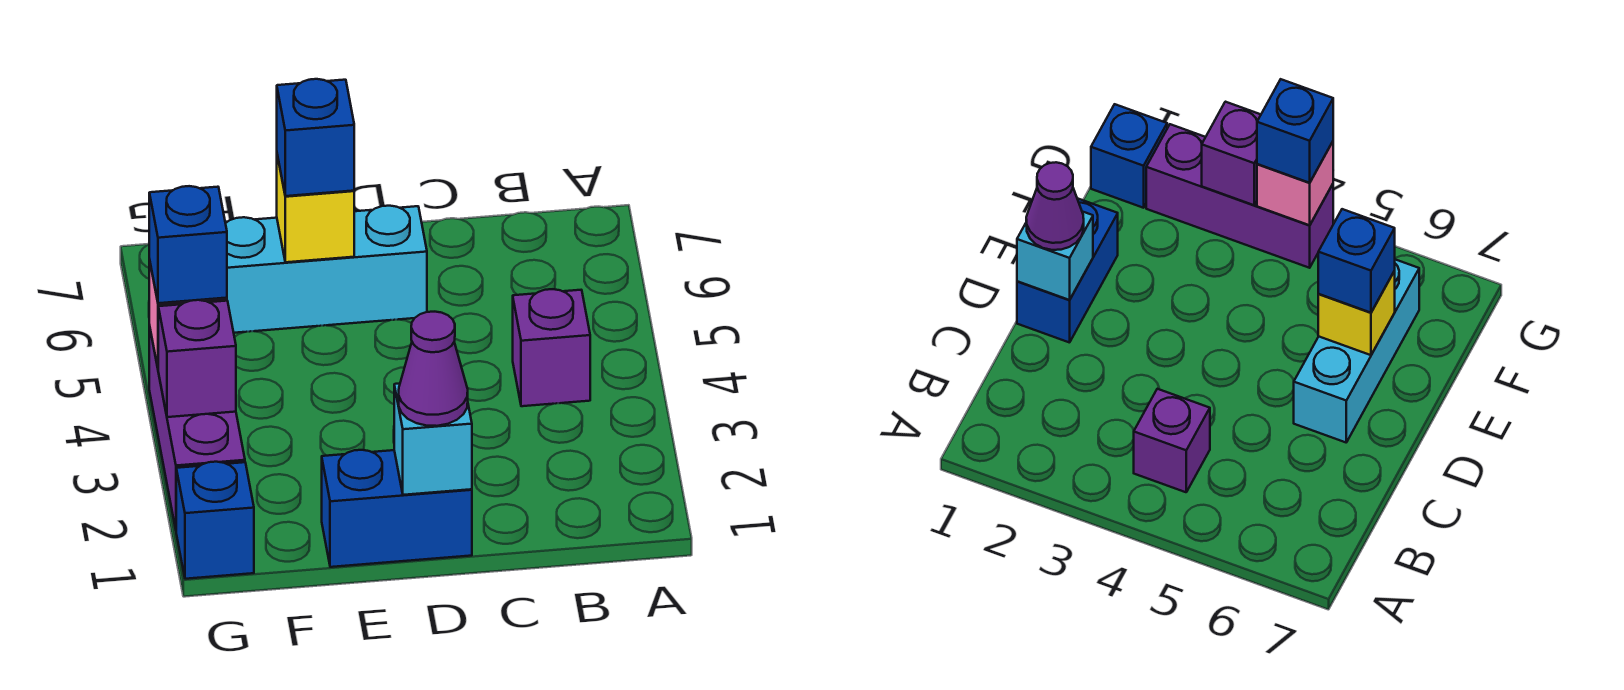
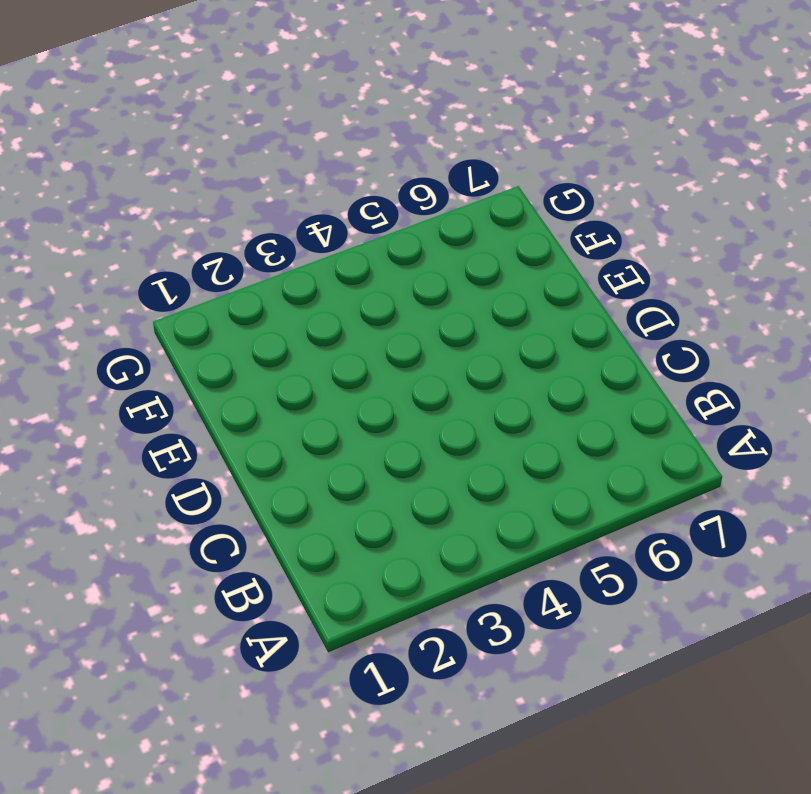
none -> purple brick B4 level 1
none -> blue brick D1:E1 level 1
none -> cyan brick D6:F6 level 1

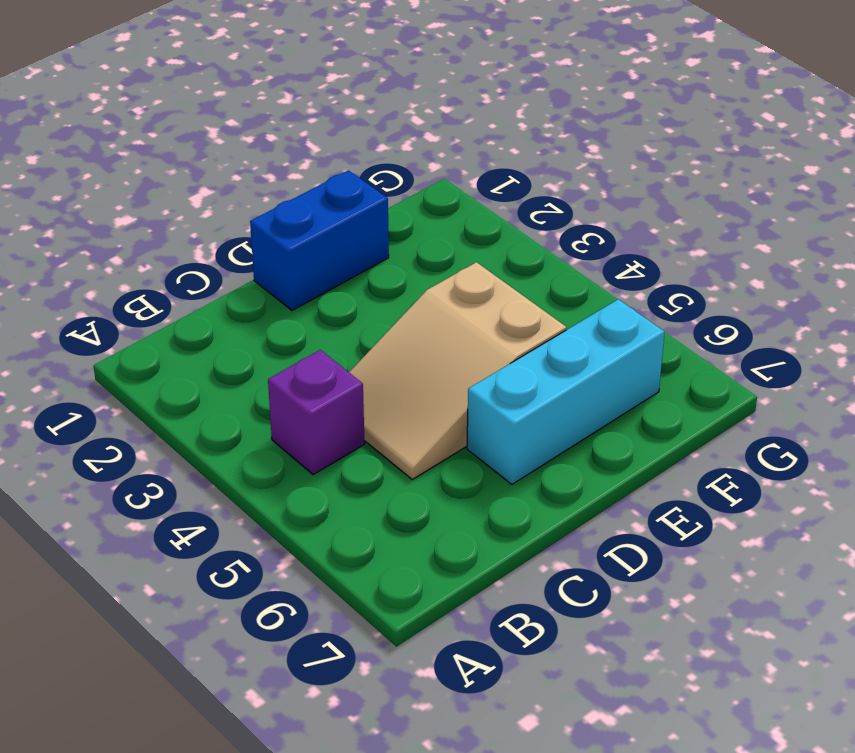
tan slope C4:E5 level 1 top E -> none
none -> blue brick G1 level 1
none -> purple brick G2:G4 level 1
none -> cyan brick D1 level 2

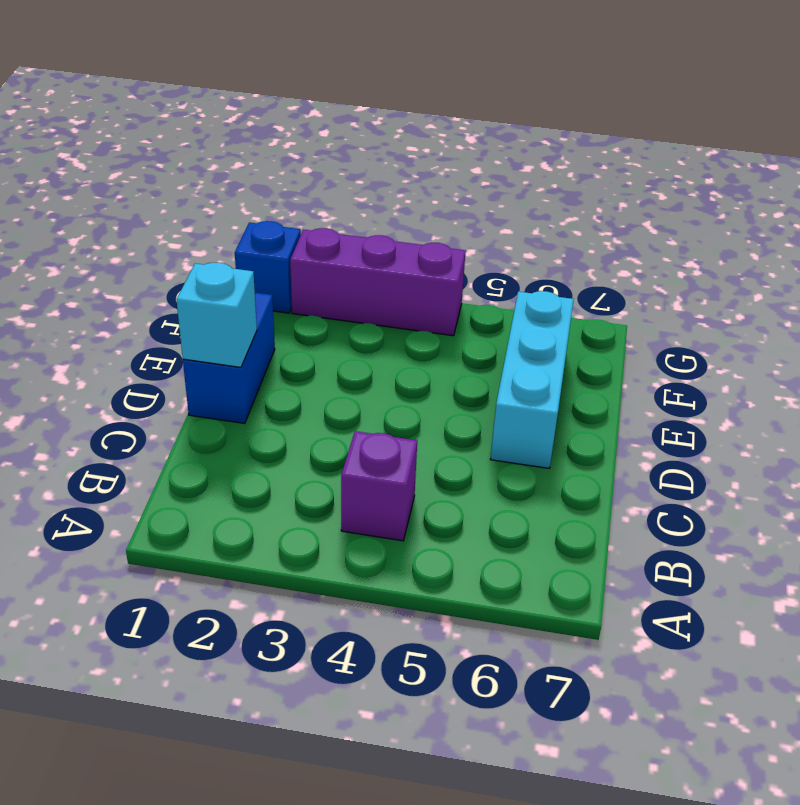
none -> yellow brick E6 level 2
none -> purple brick G3 level 2
none -> pink brick G4 level 2

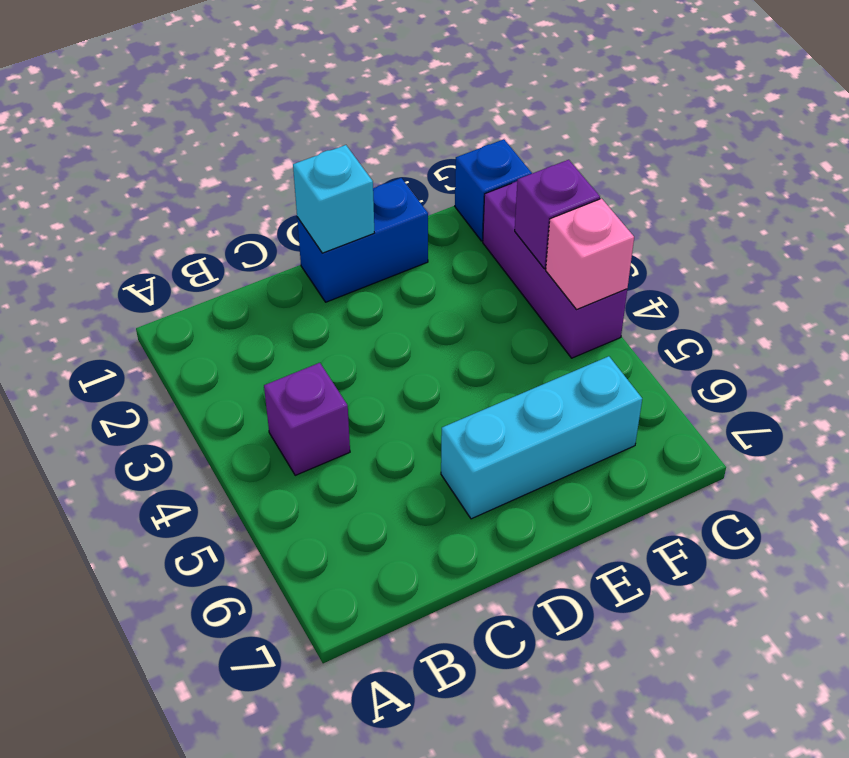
none -> yellow brick E6 level 2
none -> purple cone D1 level 3
none -> blue brick E6 level 3

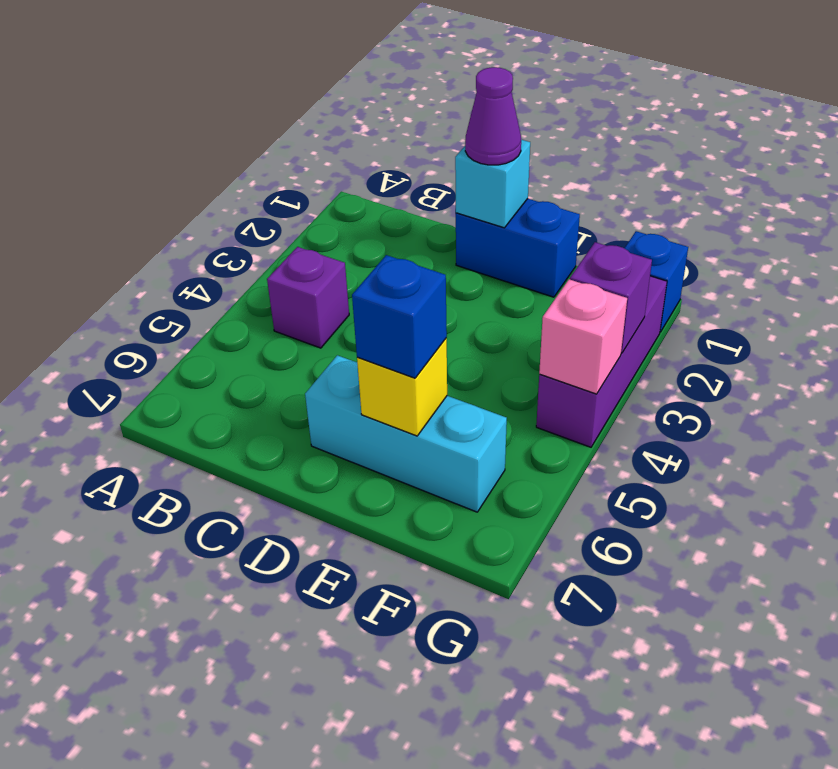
none -> blue brick G4 level 3

